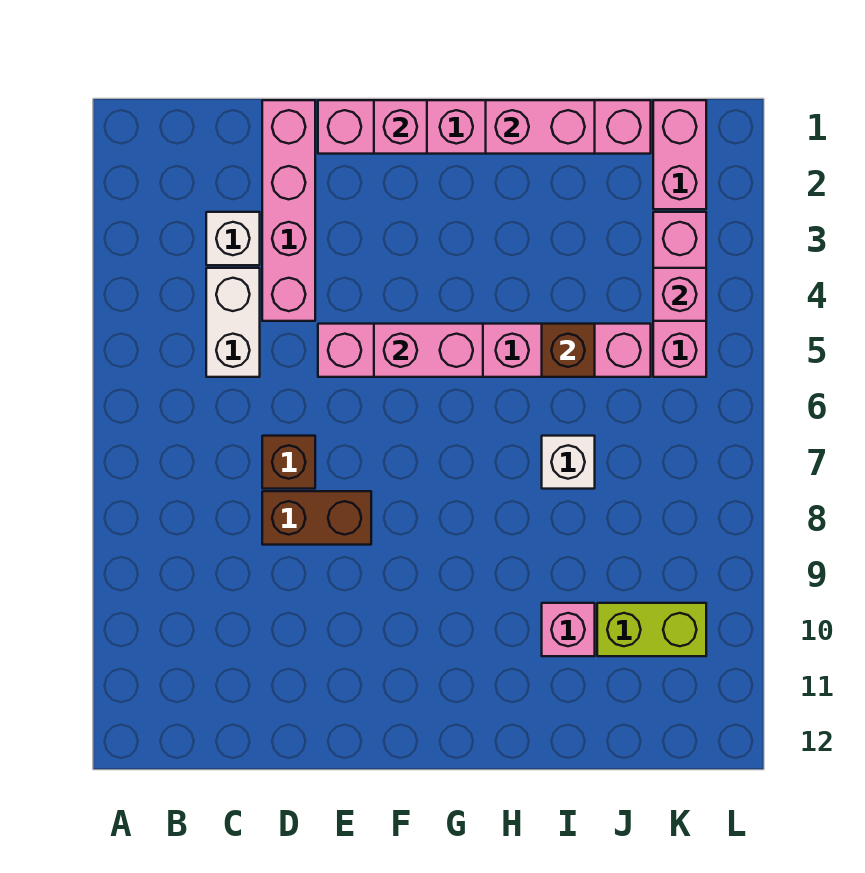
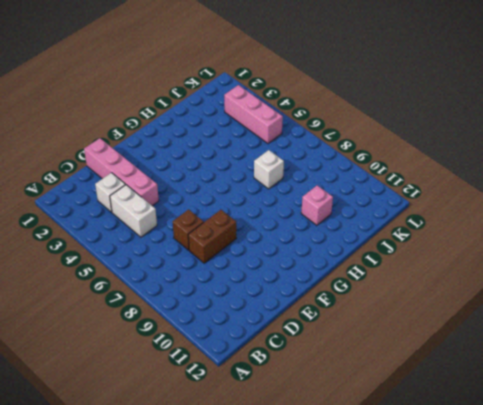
none -> pink brick E1:J1 level 1
none -> pink brick E5:J5 level 1
none -> lime brick J10:K10 level 1

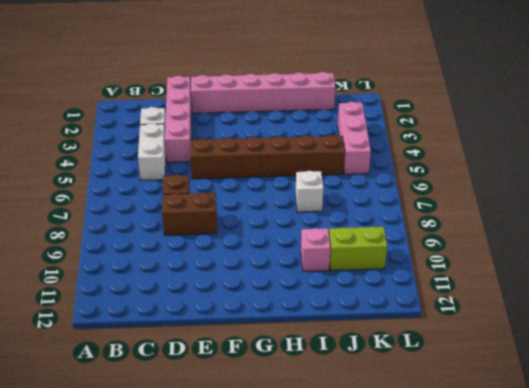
brown brick E5:J5 level 1 -> pink brick E5:J5 level 1
none -> pink brick K1:K2 level 1
none -> pink brick F1 level 2
none -> pink brick F5:G5 level 2

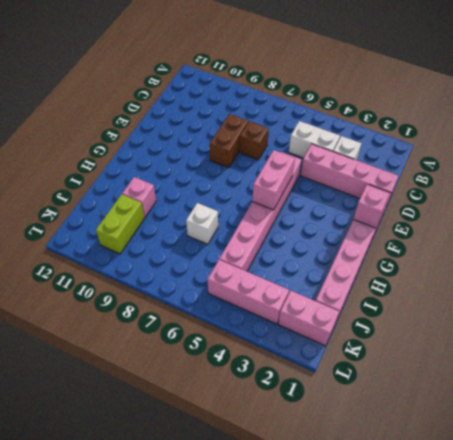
none -> pink brick H1:I1 level 2
none -> brown brick I5 level 2
none -> pink brick K4 level 2

